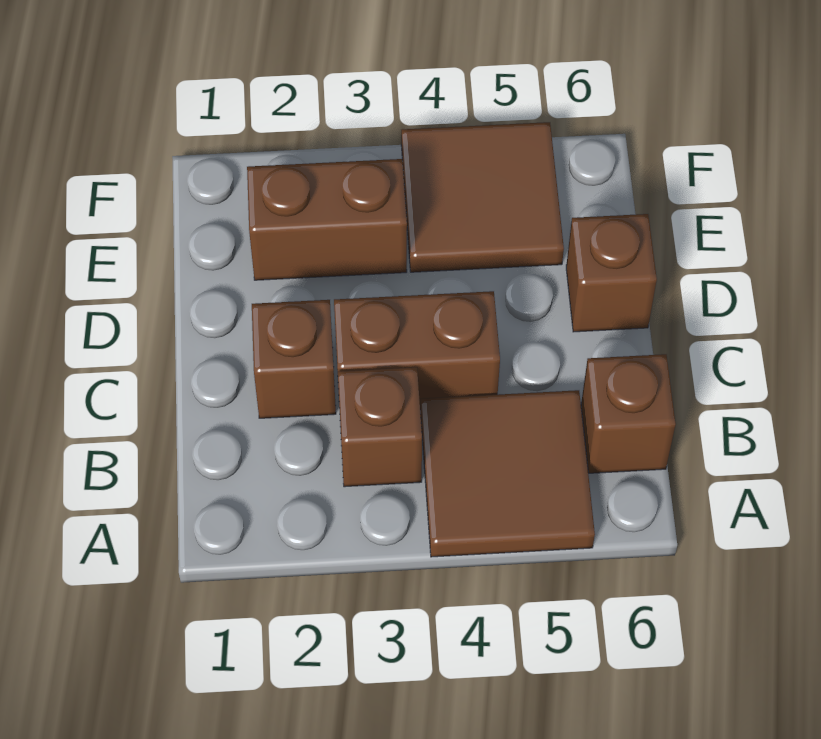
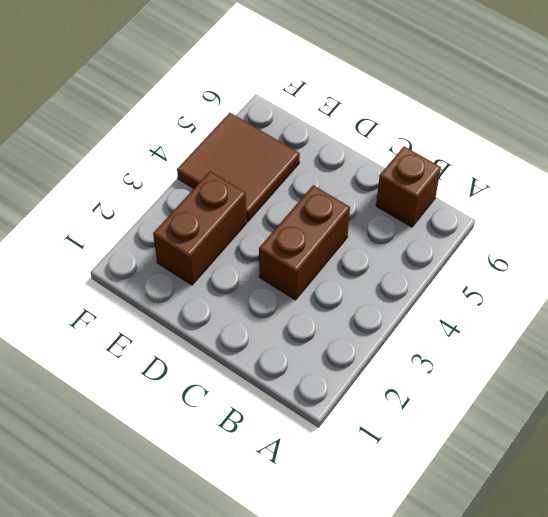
none -> brown tile A4:B5 level 1
none -> brown brick B3 level 1

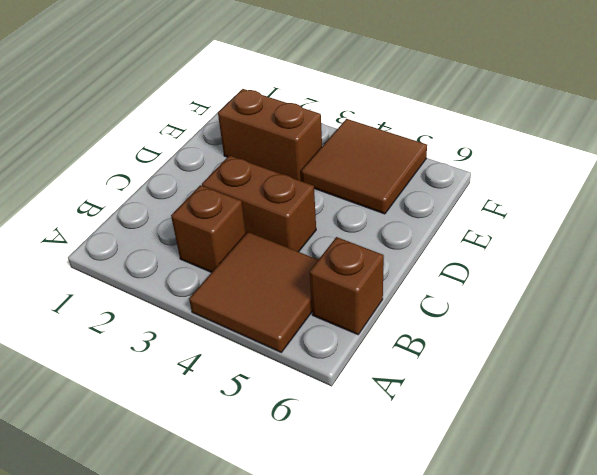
none -> brown brick C2 level 1
none -> brown brick D6 level 1

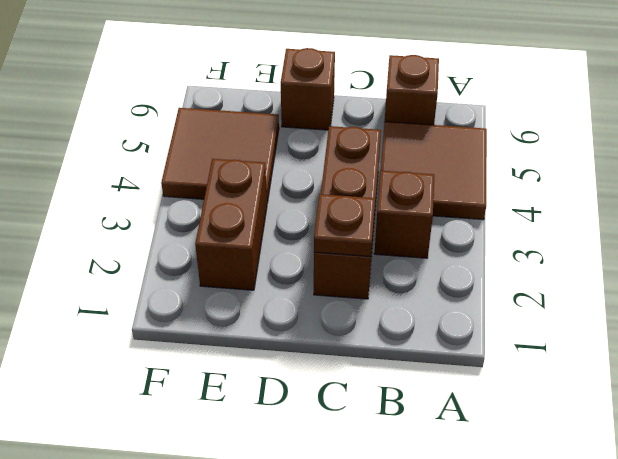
brown plate C2 level 2 -> none

